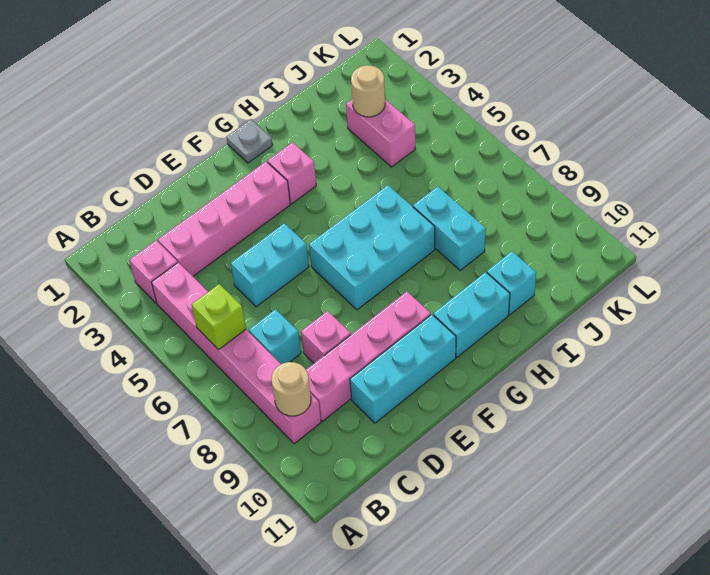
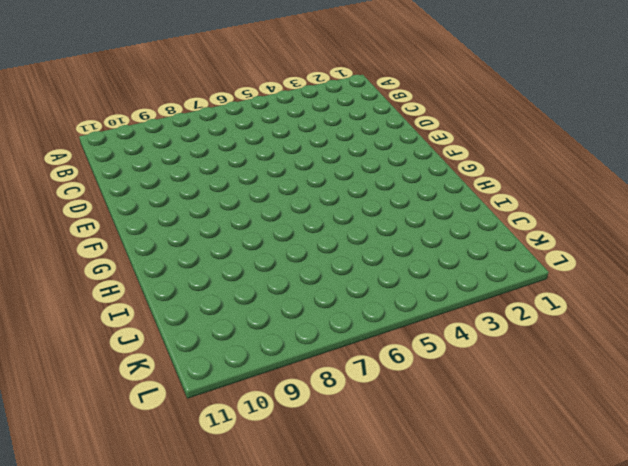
none -> pink brick B3 level 1
none -> pink brick B4:B9 level 1
none -> pink brick C3:F3 level 1

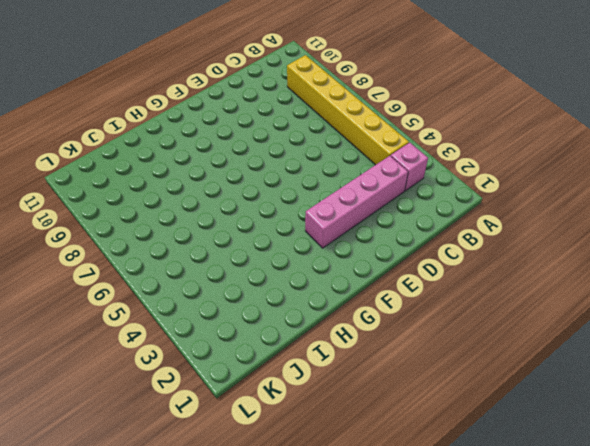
yellow brick B4:B9 level 1 -> pink brick B4:B9 level 1
none -> cyan brick C7 level 1
none -> pink brick C9:F9 level 1
none -> cyan brick D5:E5 level 1

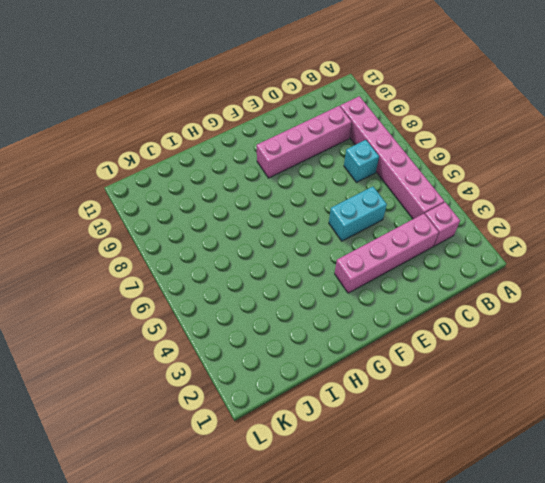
none -> pink brick D8 level 1
none -> cyan brick D10:F10 level 1
none -> cyan brick F6:H7 level 1

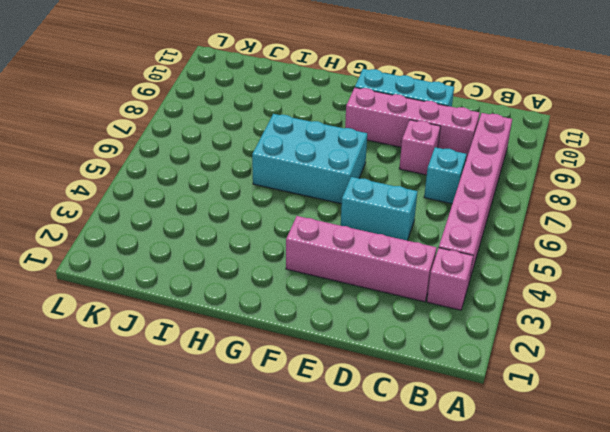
none -> grey plate G1 level 1
none -> pink brick G3 level 1
none -> cyan brick G10:H10 level 1

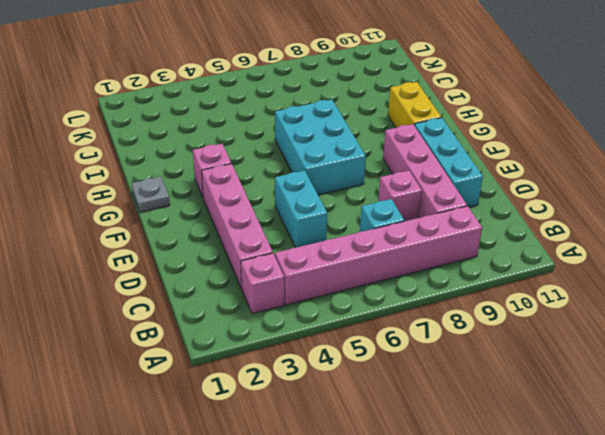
yellow brick G10:H10 level 1 -> cyan brick G10:H10 level 1
none -> cyan brick I7:I8 level 1
none -> cyan brick I10 level 1
none -> pink brick J3:J4 level 1

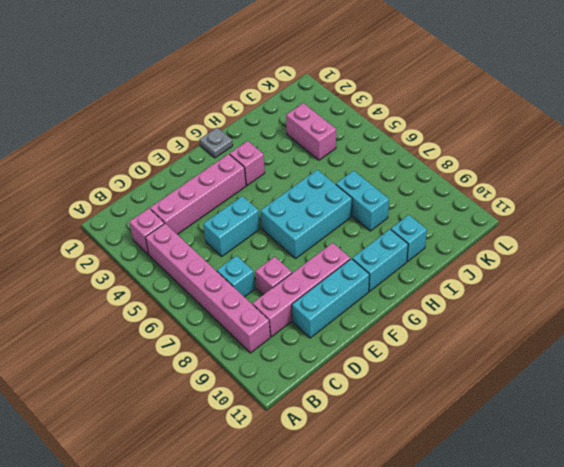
none -> lime brick B6 level 2
none -> tan round brick B9 level 2
none -> tan round brick J3 level 2

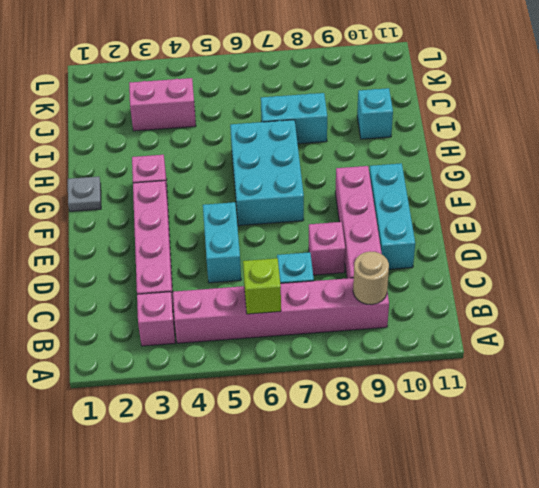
none -> cyan brick G10:H10 level 1
none -> tan round brick J3 level 2

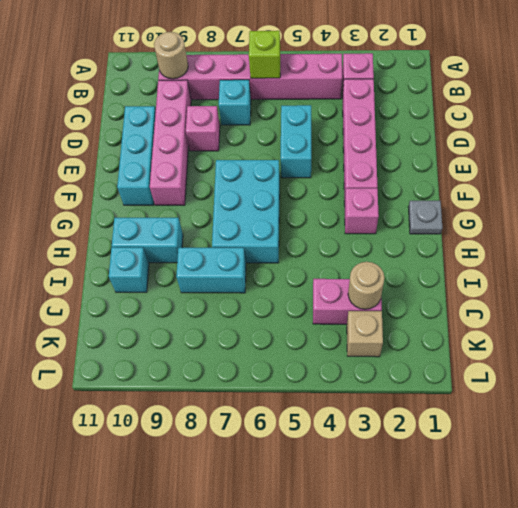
cyan brick H9:H10 level 1 -> cyan brick G10:H10 level 1
tan brick K3 level 1 -> none

